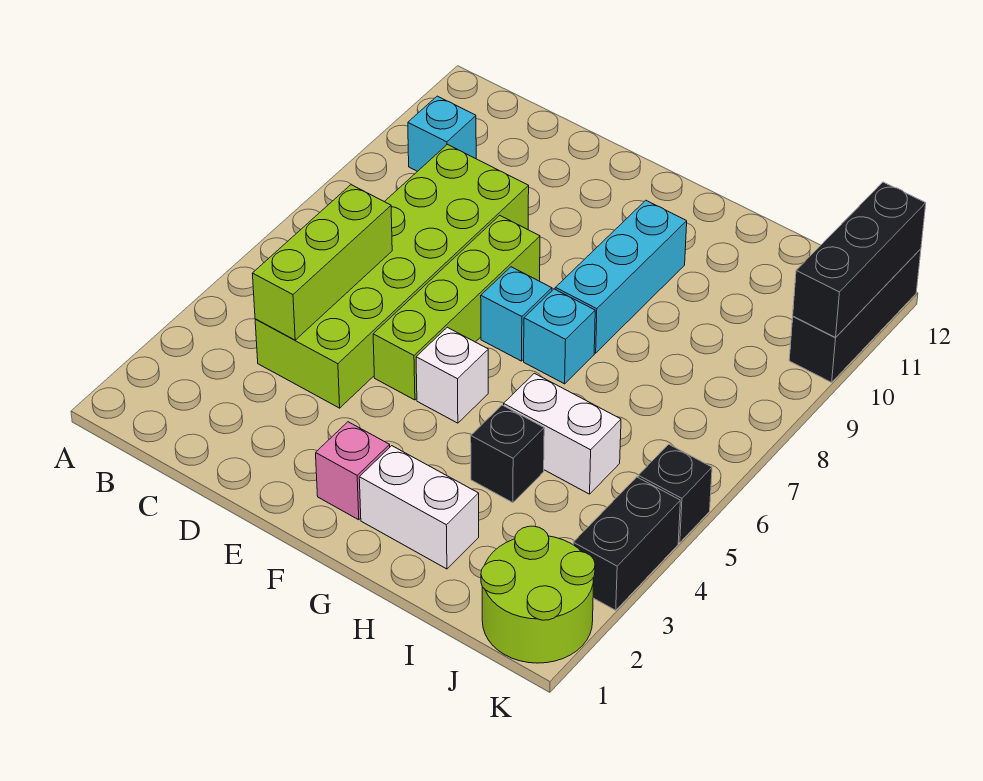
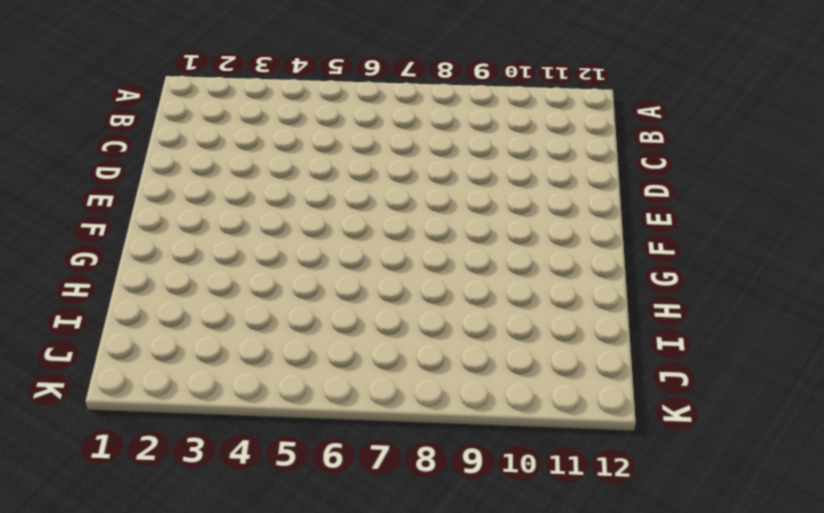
none -> cyan brick B10 level 1
none -> lime brick C4:D9 level 1
none -> lime brick E5:E8 level 1

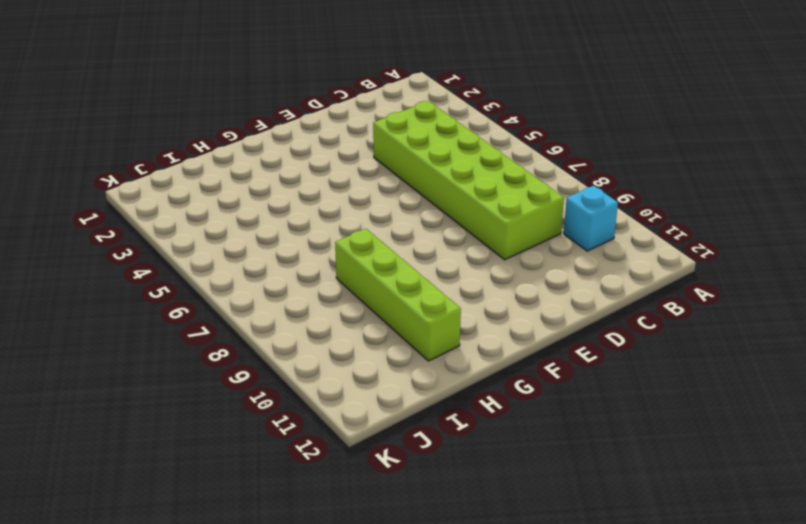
lime brick H8:H11 level 1 -> lime brick E5:E8 level 1
none -> pink brick F2 level 1
none -> white brick F5 level 1
none -> cyan brick F7 level 1

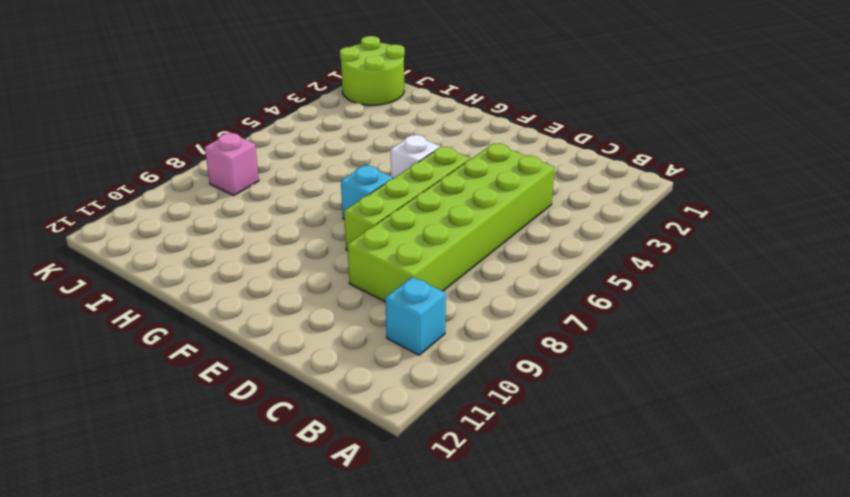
pink brick J8 level 1 -> pink brick F2 level 1
none -> white brick G2:H2 level 1
none -> cyan brick G7 level 1
none -> cyan brick G8:G10 level 1

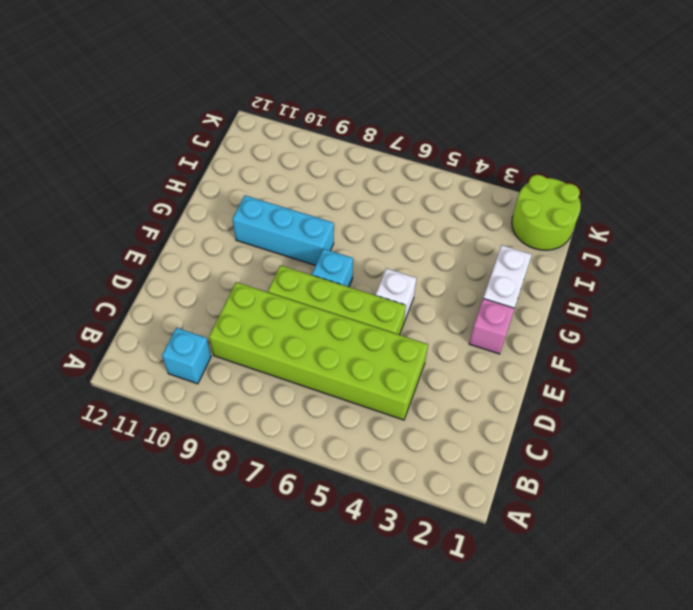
none -> cyan brick G7 level 1
none -> black brick H4 level 1
none -> white brick H5:I5 level 1

